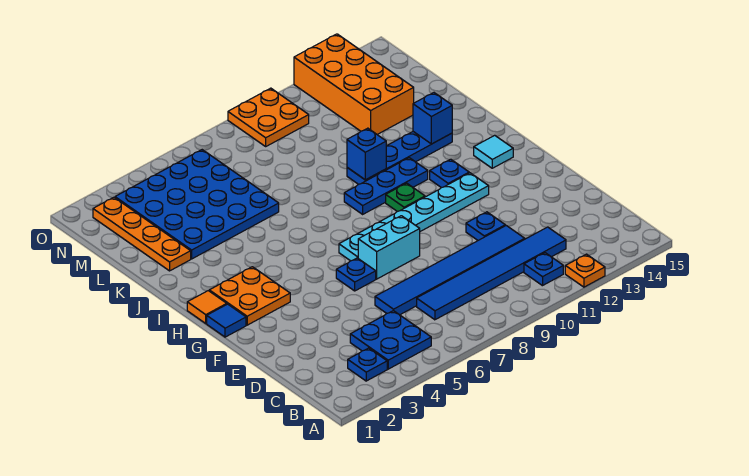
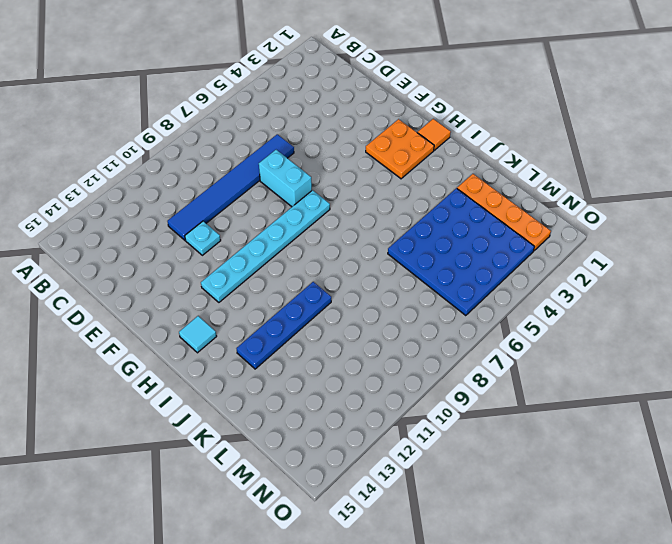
cyan brick E7:F7 level 1 -> cyan brick F7:F8 level 1
cyan plate E11 level 1 -> blue plate E11 level 1
none -> orange plate A12 level 1
none -> blue plate B3 level 1
none -> blue plate B4:C5 level 1

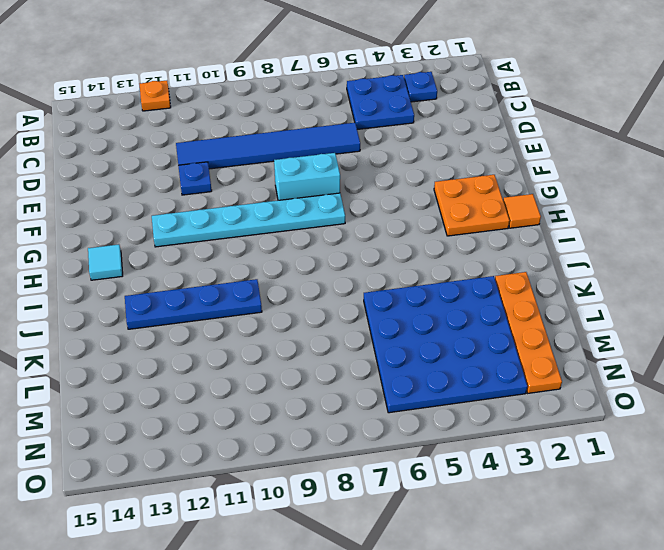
none -> blue plate B11 level 1
none -> blue tile C7:C12 level 1
none -> blue plate F6 level 1

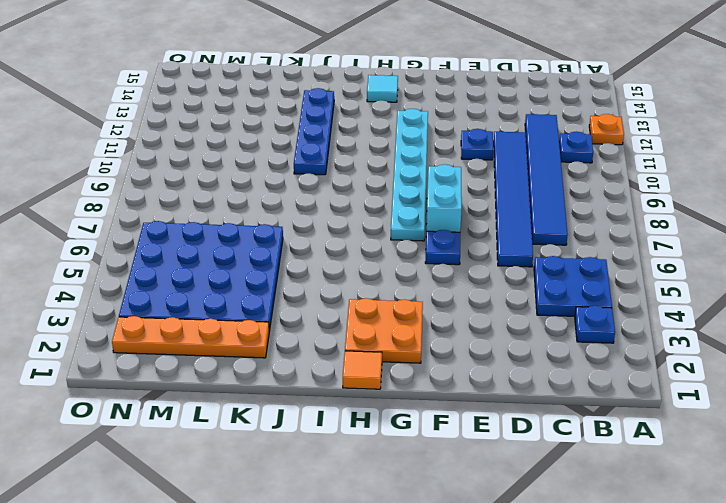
none -> blue tile G1 level 1
none -> green plate H10 level 1
none -> blue plate H12 level 1

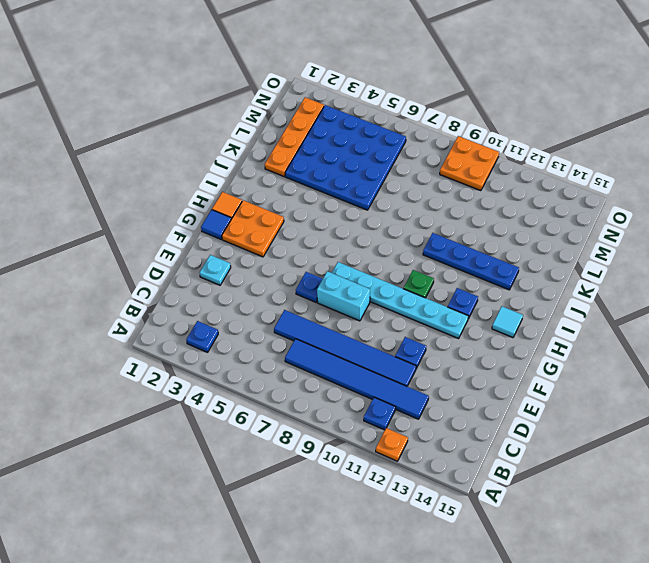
cyan plate E2 level 1 -> none
none -> blue plate B4:C5 level 1
none -> blue plate I9:I11 level 1
none -> orange brick L12:O13 level 1

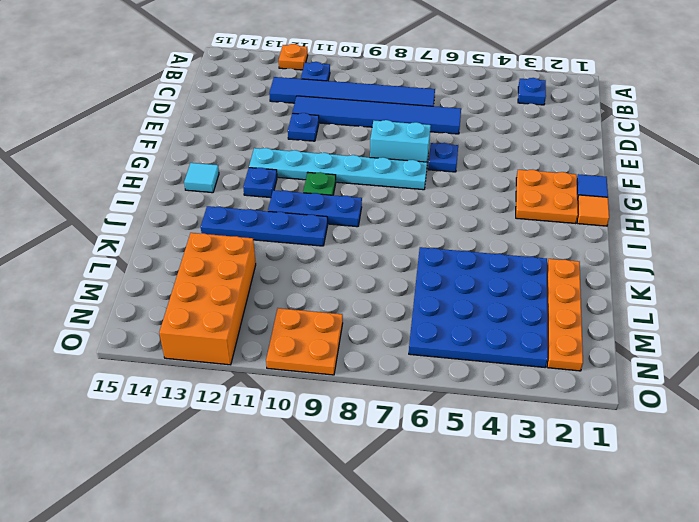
none -> blue plate B4:C5 level 1
none -> blue brick J10 level 2
none -> blue brick J13 level 2

